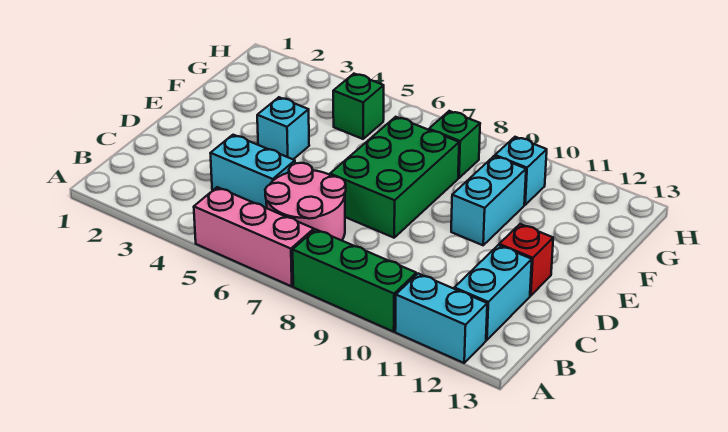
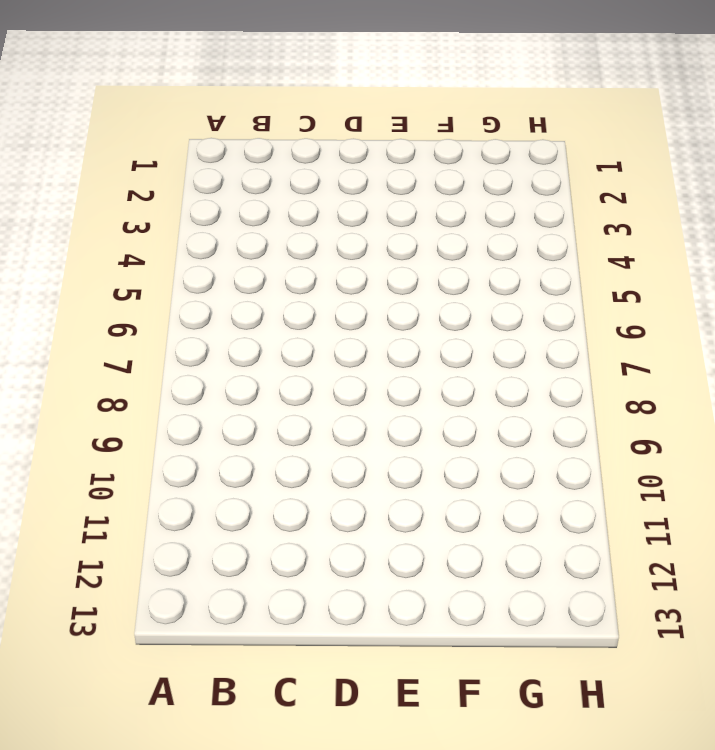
none -> pink brick A5:A7 level 1
none -> green brick A8:A10 level 1
none -> cyan brick A11:A12 level 1

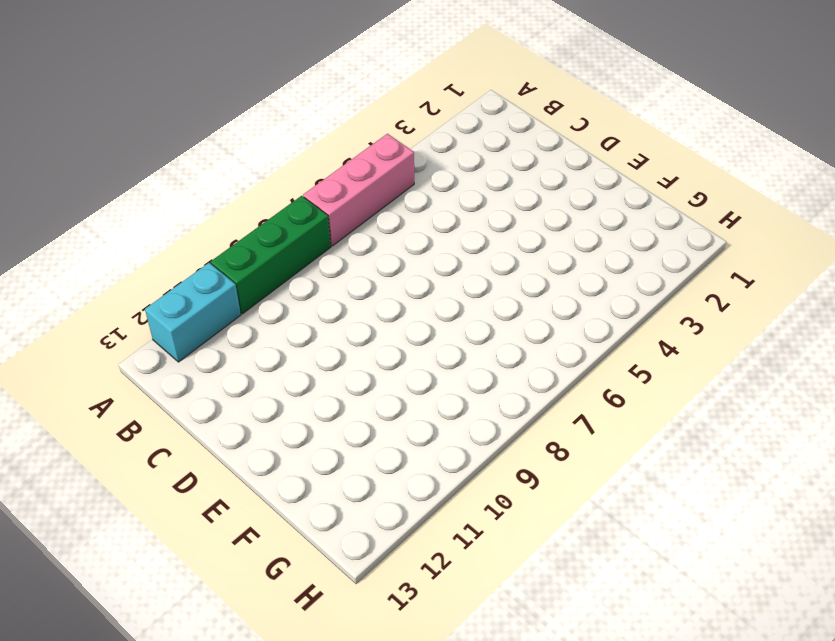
none -> pink round brick B6:C7 level 1
none -> cyan brick B12:C12 level 1
none -> cyan brick C4:C5 level 1

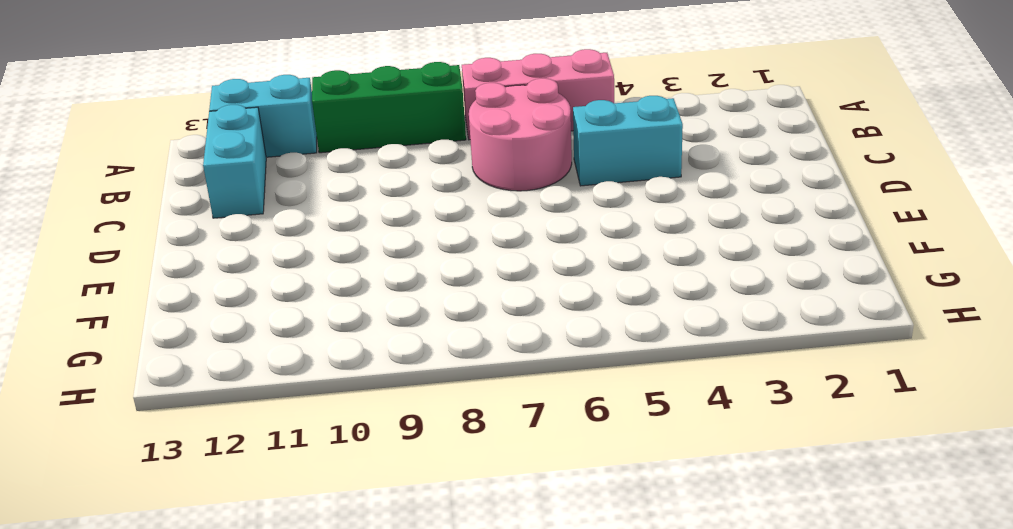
none -> green brick D7:F8 level 1
none -> red brick D12 level 1
none -> cyan brick E4 level 1

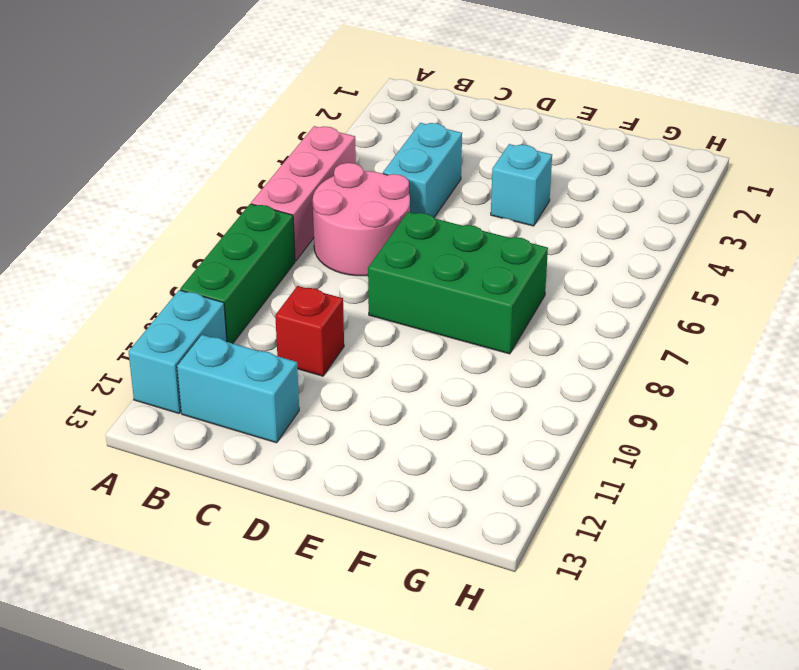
red brick C10 level 1 -> red brick D12 level 1
none -> cyan brick E10:F10 level 1
none -> green brick G5 level 1
none -> green brick G8 level 1

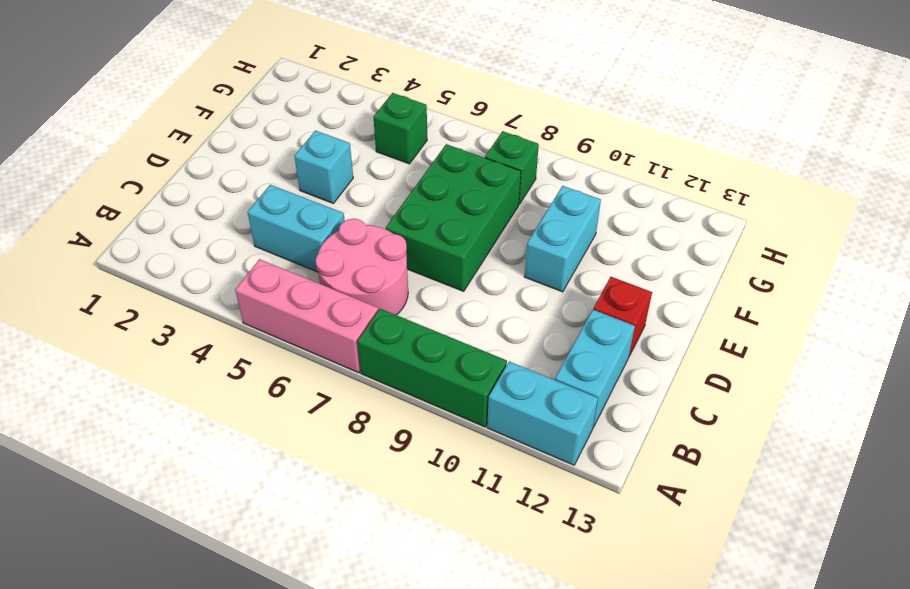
none -> cyan brick G10 level 1

